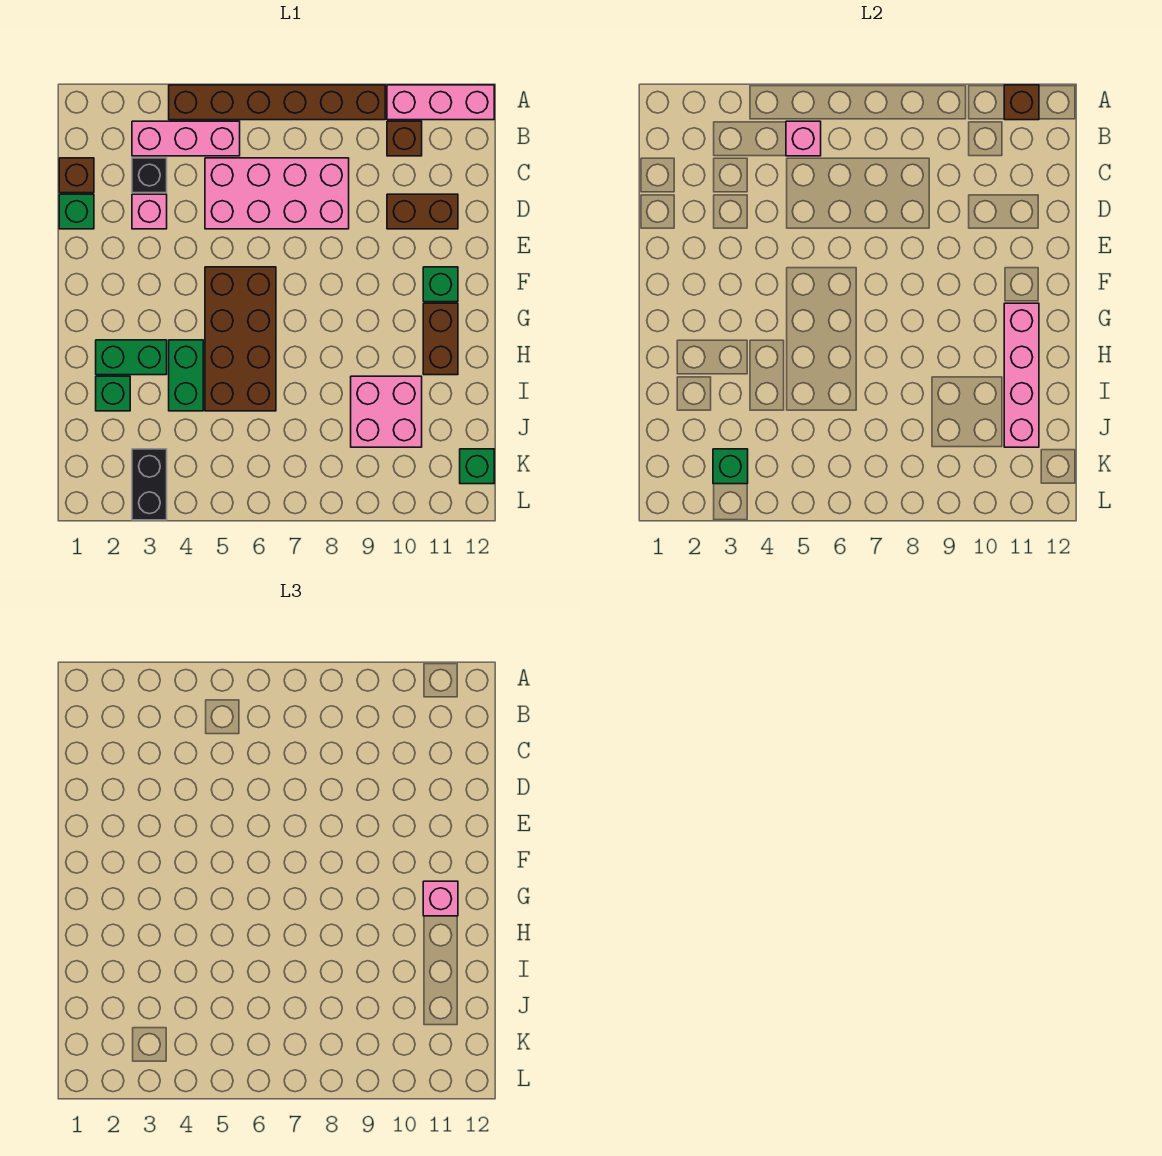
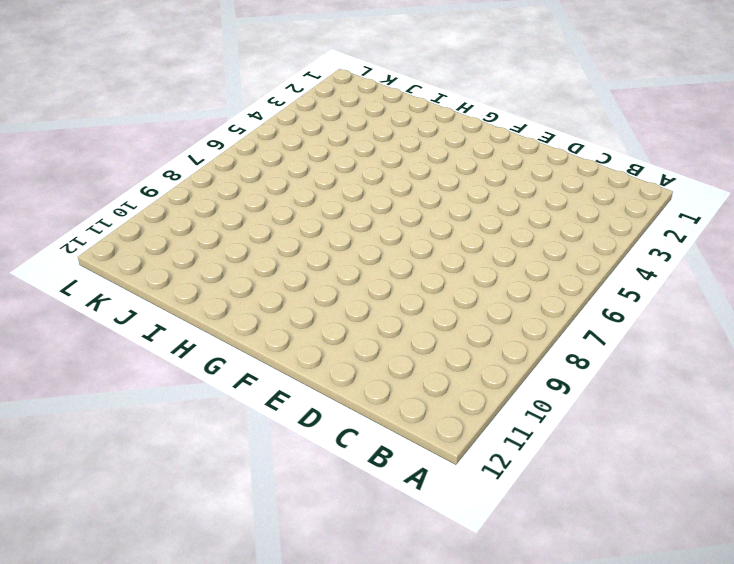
none -> brown brick A4:A9 level 1
none -> pink brick A10:A12 level 1
none -> pink brick B3:B5 level 1

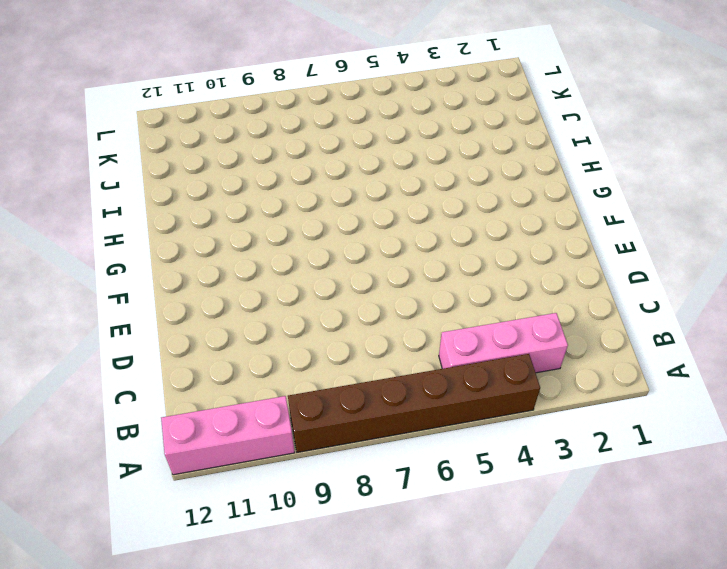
none -> brown brick B10 level 1
none -> brown brick C1 level 1
none -> black brick C3 level 1

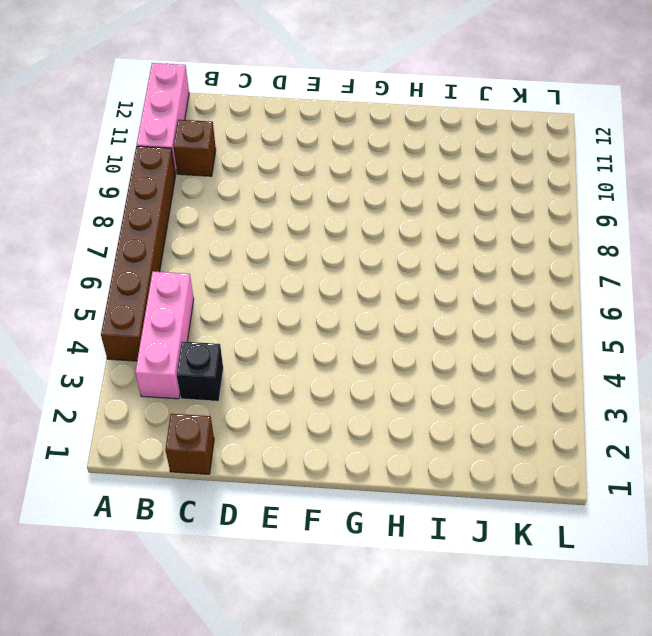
none -> pink brick C5:D8 level 1
none -> green brick D1 level 1
none -> pink brick D3 level 1

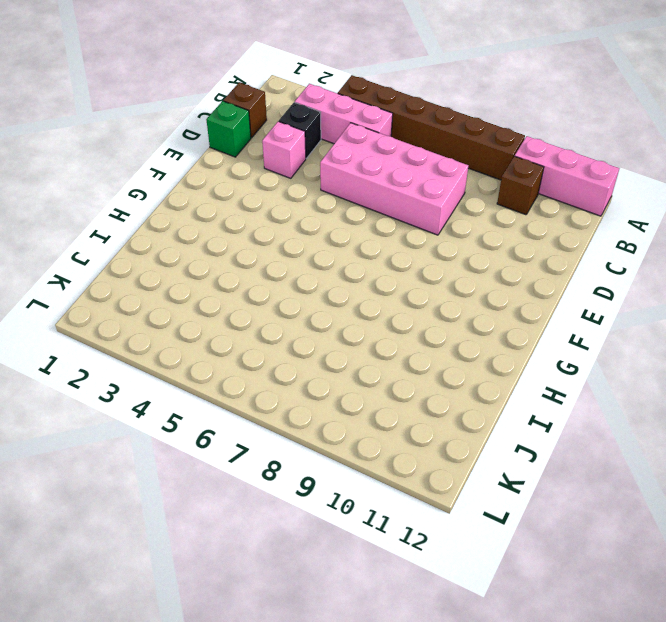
none -> brown brick D10:D11 level 1
none -> brown brick F5:I6 level 1
none -> green brick F11 level 1

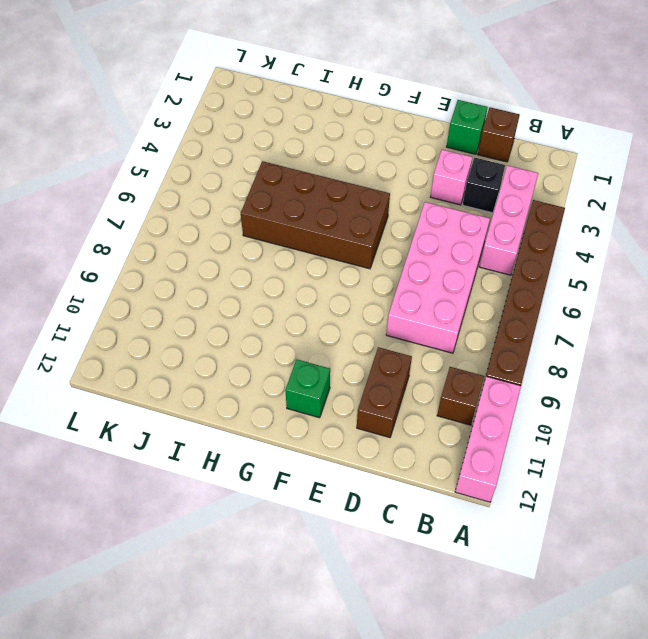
none -> brown brick G11:H11 level 1
none -> green brick H2:H3 level 1
none -> green brick H4:I4 level 1

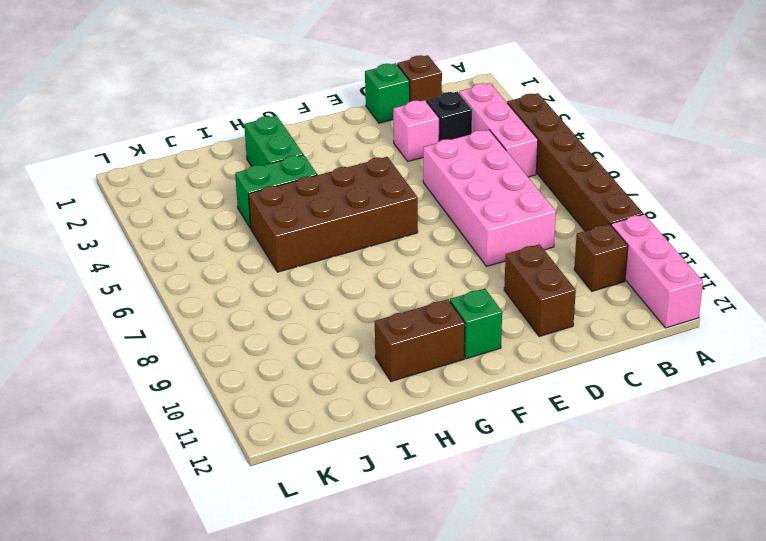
none -> green brick I2 level 1
none -> pink brick I9:J10 level 1
none -> black brick K3:L3 level 1

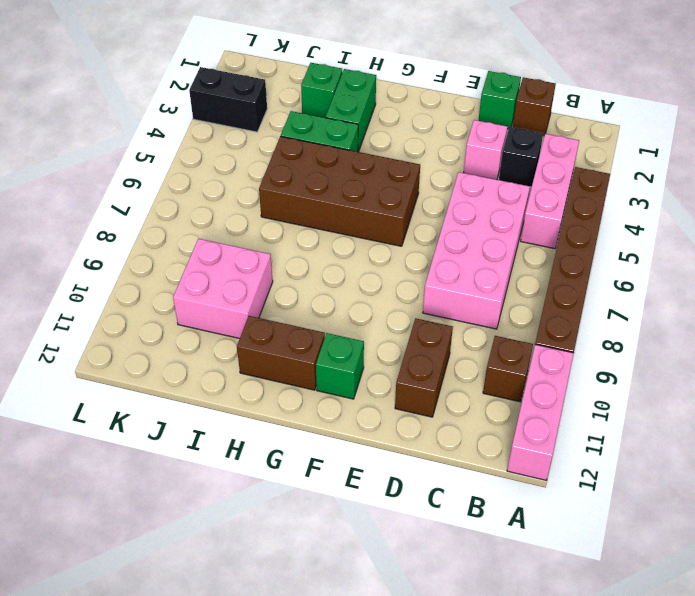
none -> green brick K12 level 1
none -> brown brick A11 level 2
none -> pink brick B5 level 2

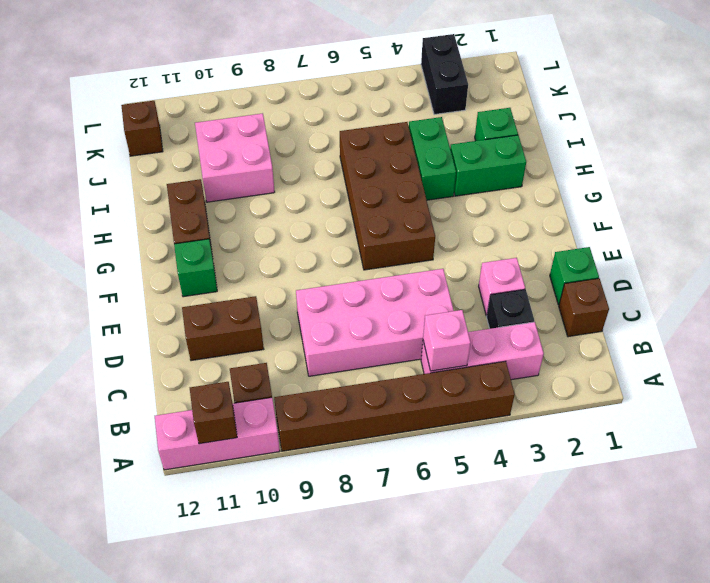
brown brick K12 level 1 -> green brick K12 level 1
none -> pink brick G11:J11 level 2
none -> green brick K3 level 2
none -> pink brick G11 level 3

